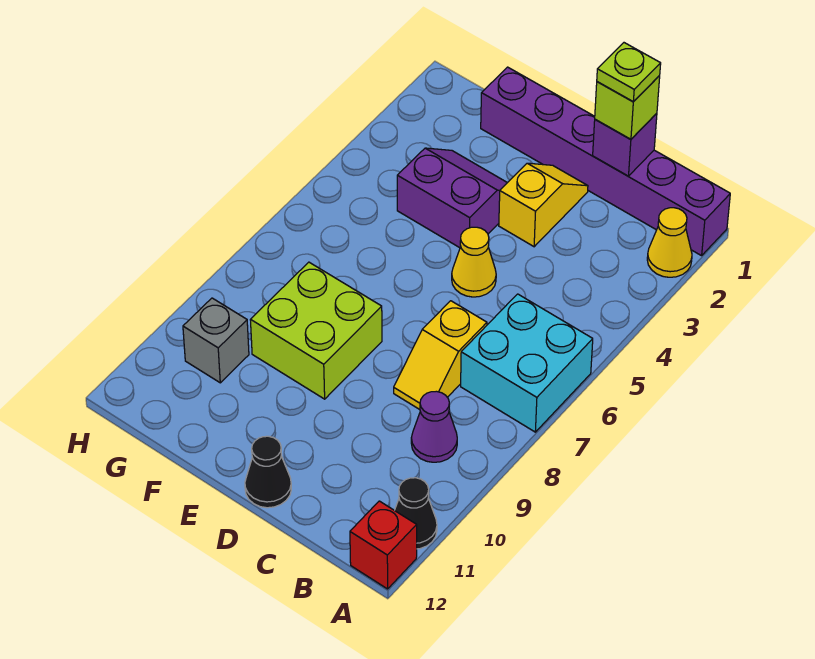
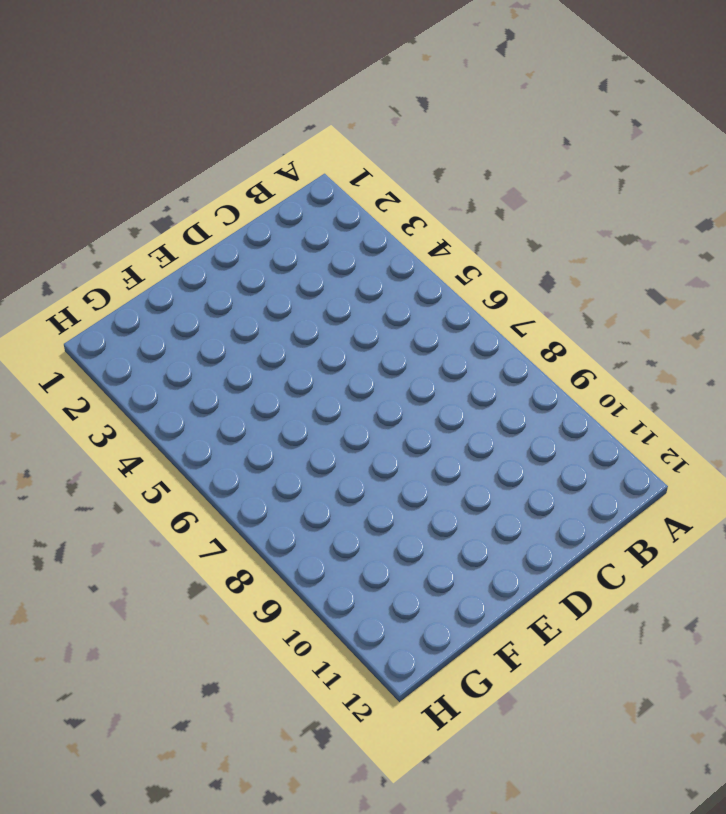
none -> purple brick A1:F1 level 1
none -> yellow cone A2 level 1
none -> cyan brick A6:B7 level 1

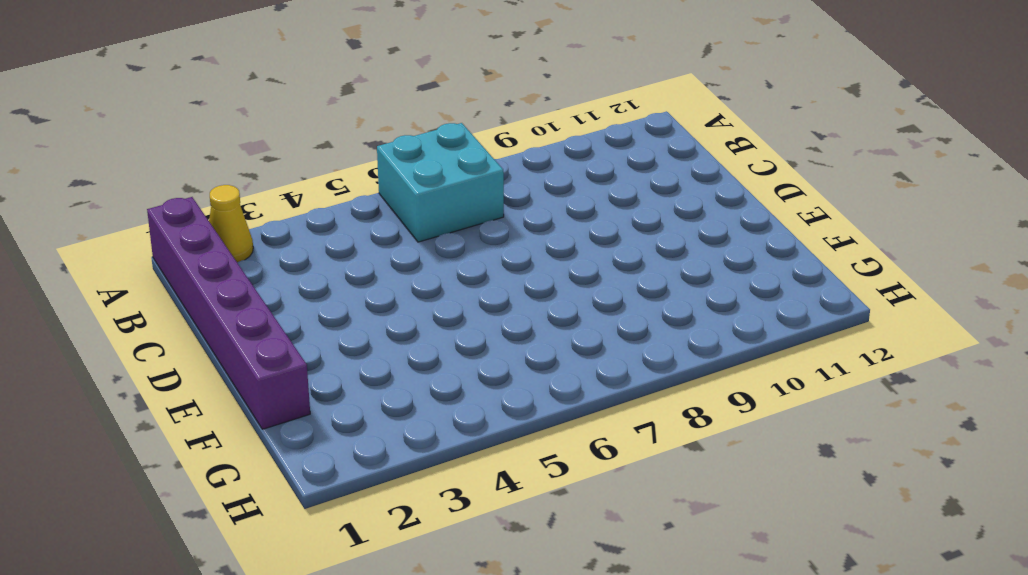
none -> black cone A11 level 1
none -> red brick A12 level 1
none -> purple cone B9 level 1

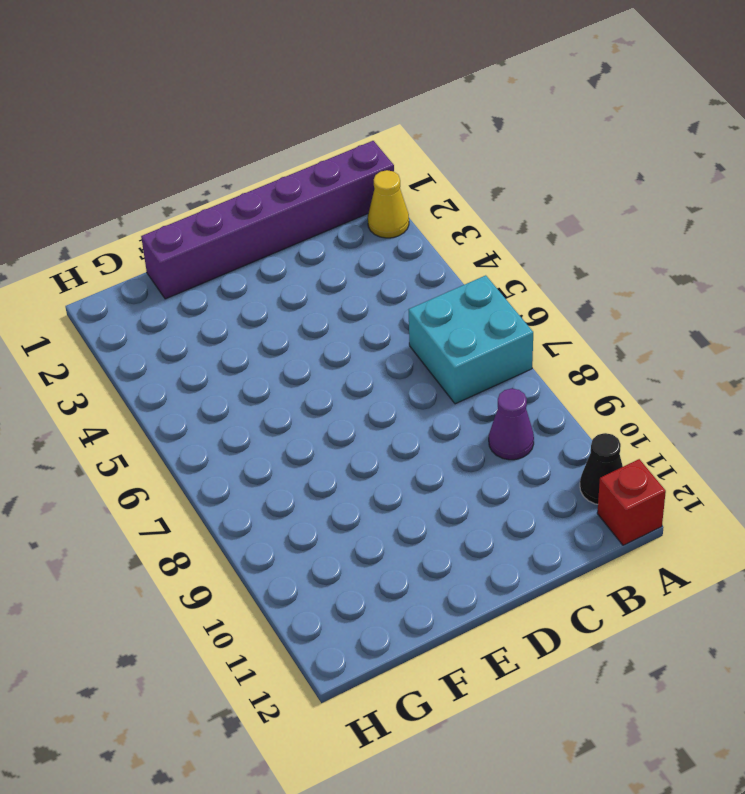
none -> yellow slope C7:C8 level 1 top 7
none -> yellow slope D2:D3 level 1 top 3
none -> yellow cone D5 level 1

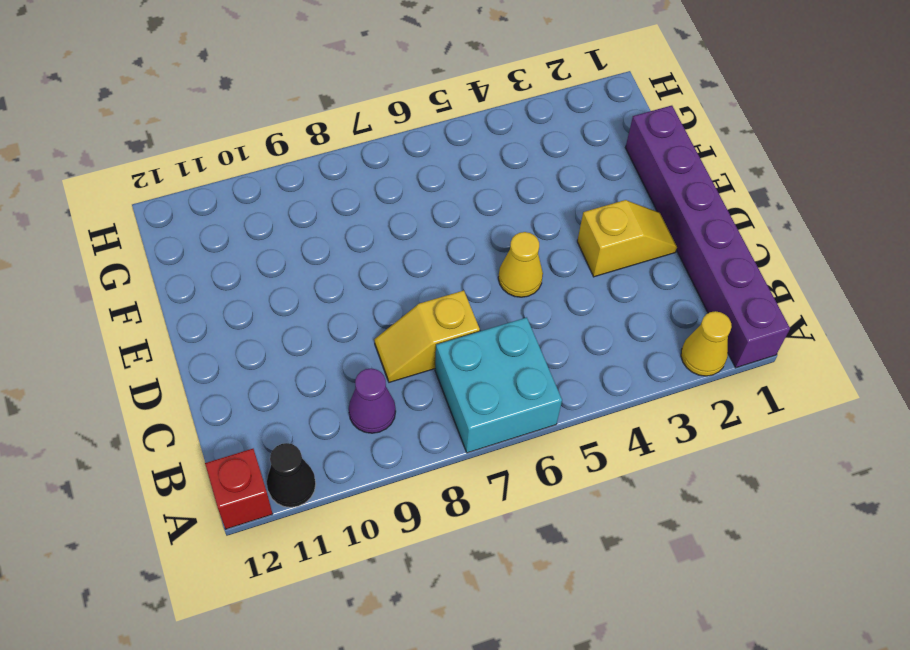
none -> black cone D12 level 1
none -> purple slope E3:F4 level 1 top 4
none -> lime brick E8:F9 level 1

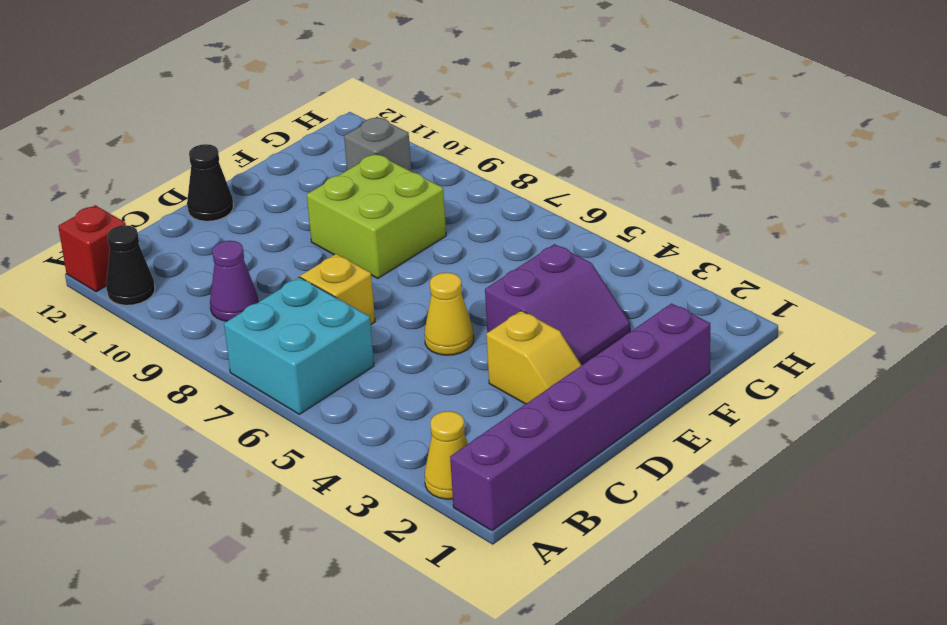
none -> purple brick C1 level 2
none -> lime brick C1 level 3
none -> lime plate C1 level 4

